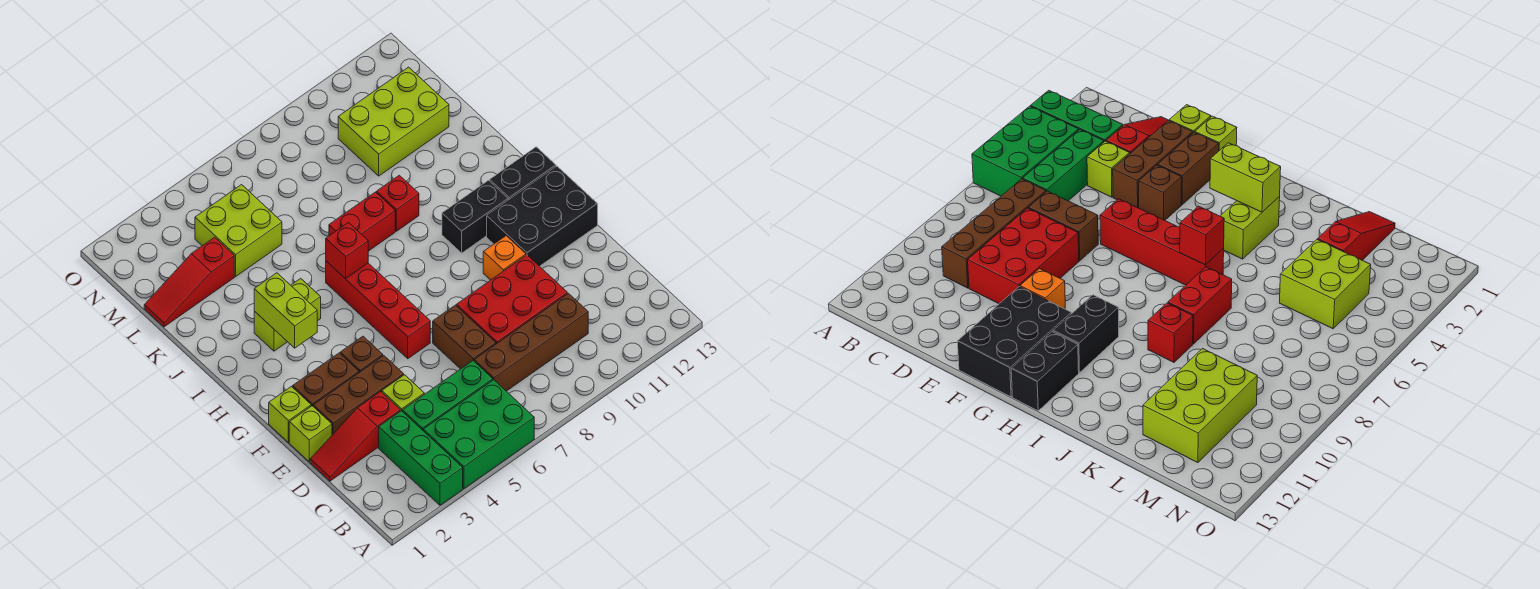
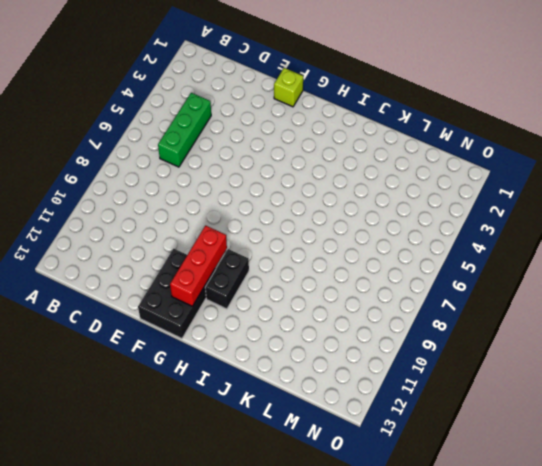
red brick G10:G12 level 2 -> none
none -> green brick A3:C3 level 1
none -> green brick A4:B6 level 1
none -> brown brick C7:C10 level 1

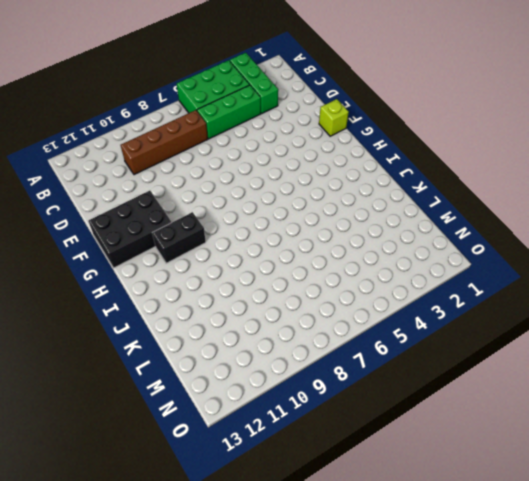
none -> red slope D1:D3 level 1 top 3
none -> lime brick D4 level 1
none -> brown brick D7:E7 level 1

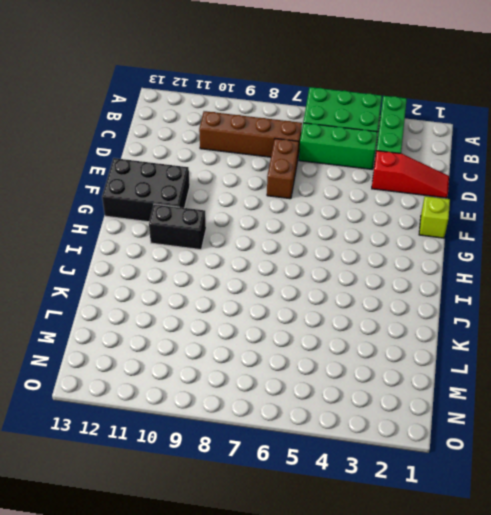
none -> lime brick D4 level 1
none -> red brick D8:E10 level 1
none -> lime brick E1 level 1

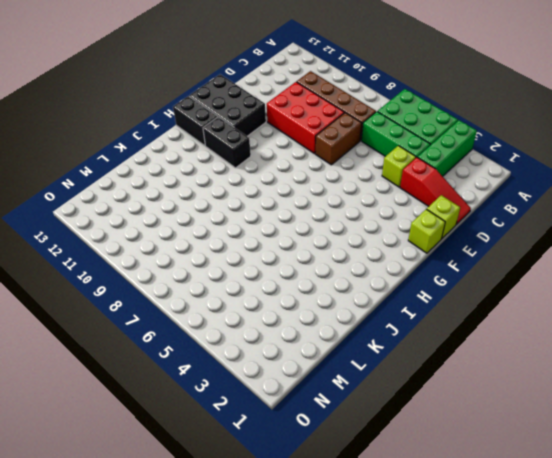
none -> brown brick E2:E4 level 1
none -> brown brick F2:F3 level 1
none -> brown brick F4 level 1

